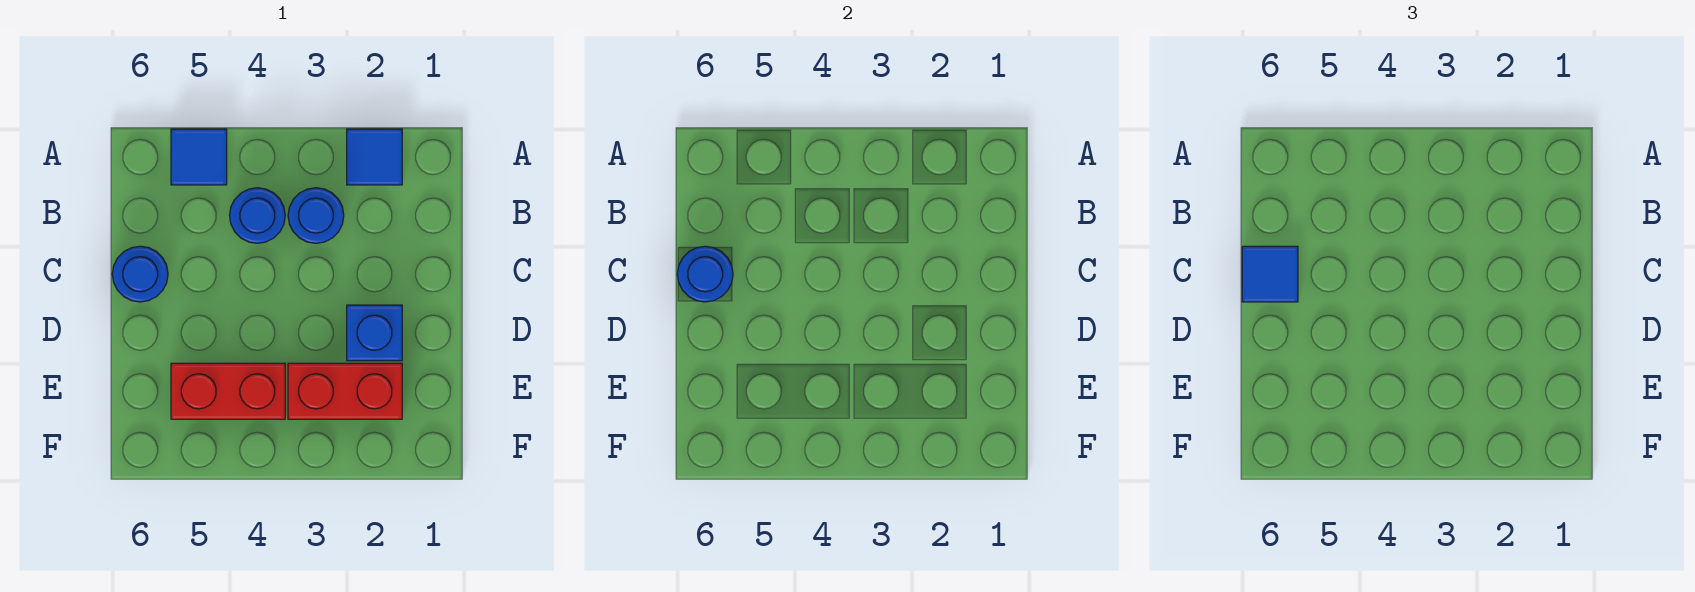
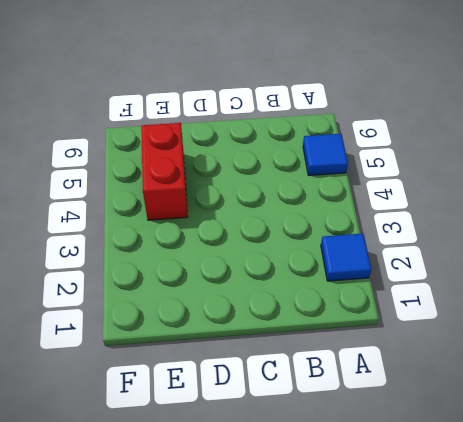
none -> blue round brick B3 level 1
none -> blue round brick B4 level 1

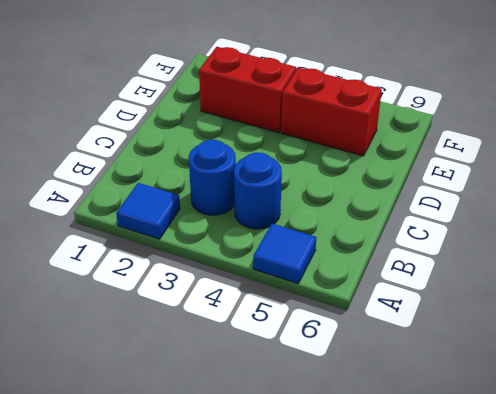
none -> blue round brick C6 level 1
none -> blue brick D2 level 1

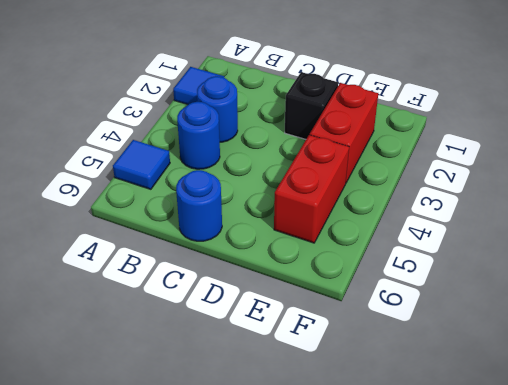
black brick D2 level 1 -> blue brick D2 level 1
none -> blue round brick C6 level 2
none -> blue tile C6 level 3

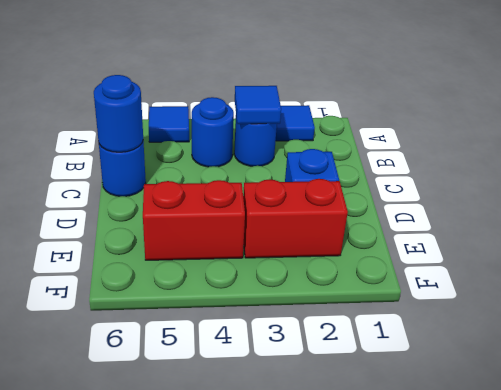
blue tile B3 level 2 -> blue tile C6 level 3

